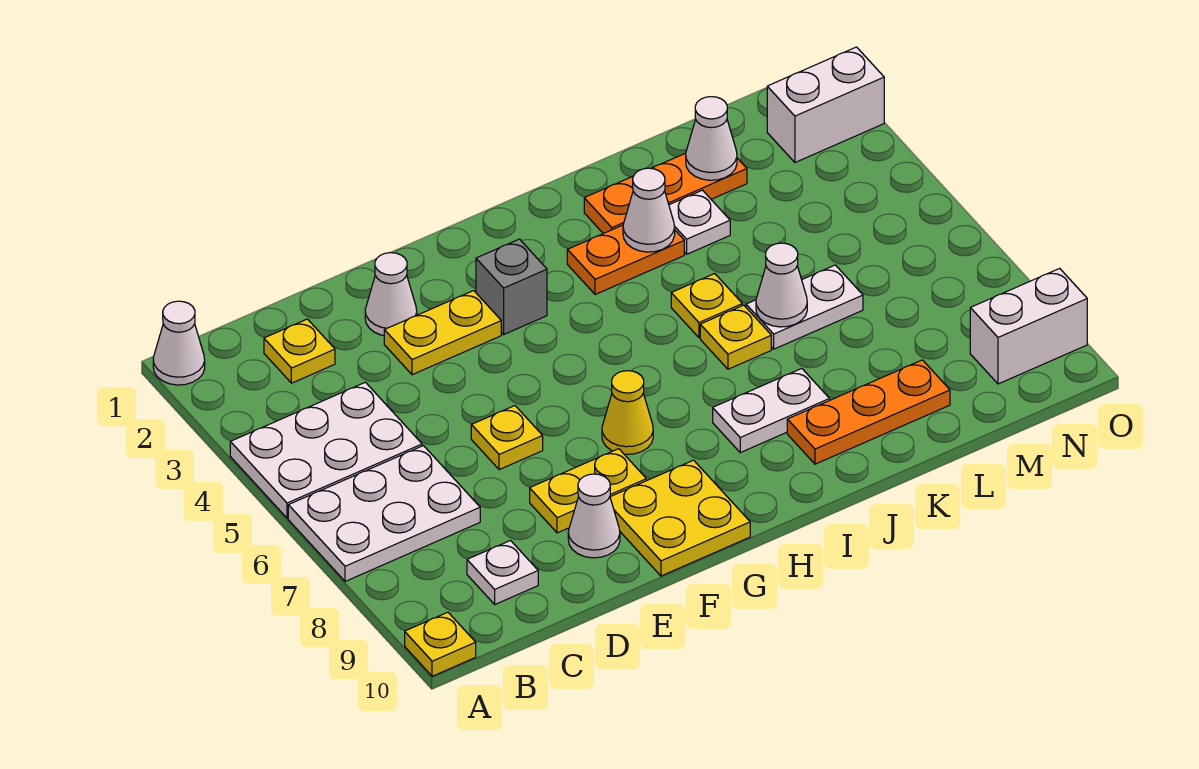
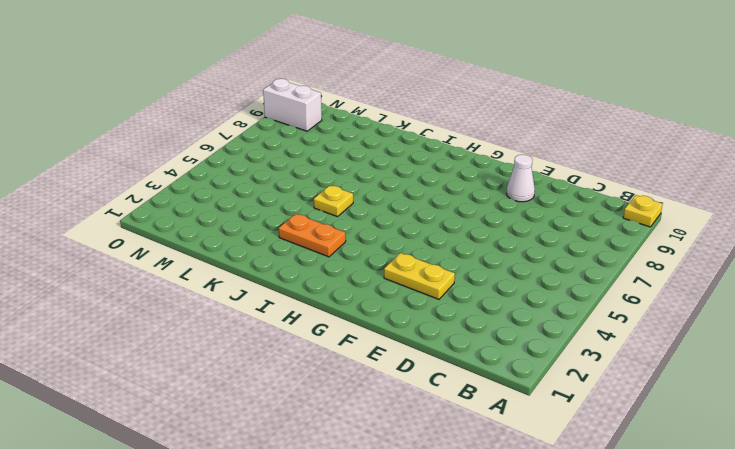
none -> white cone A1 level 1
none -> white plate A4:C5 level 1
none -> white plate A6:C7 level 1

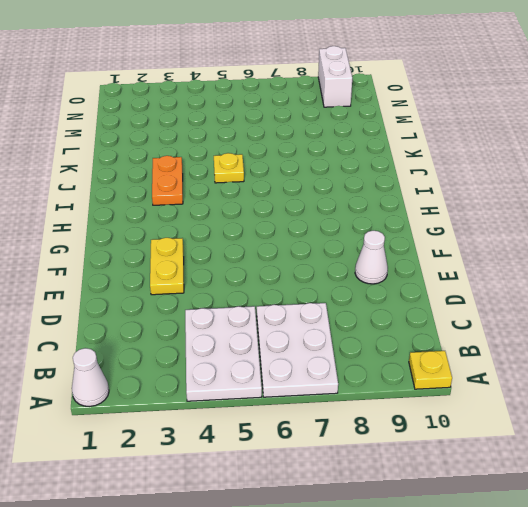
none -> yellow plate C2 level 1
none -> white plate C9 level 1
none -> white cone E2 level 1

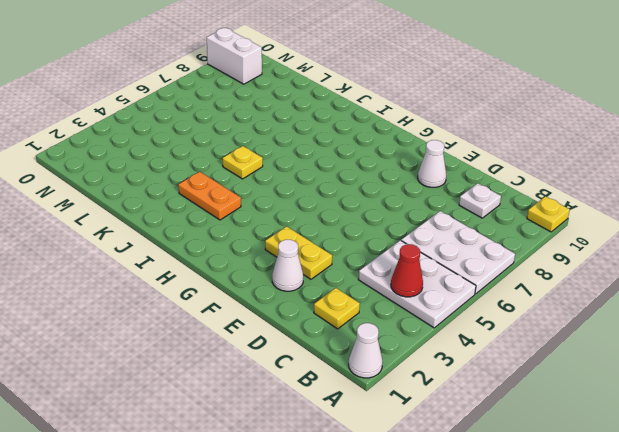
red cone B4 level 2 -> none
none -> yellow plate E6 level 1
none -> yellow plate E8:F8 level 1
none -> yellow plate F9:G10 level 1

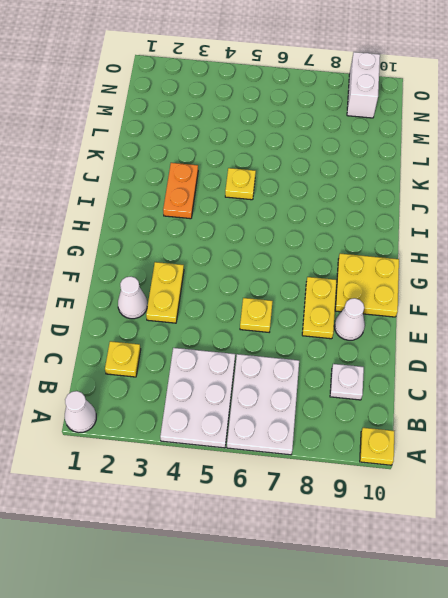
none -> grey brick G3 level 1
none -> yellow cone G7 level 1
none -> white plate I8:J8 level 1

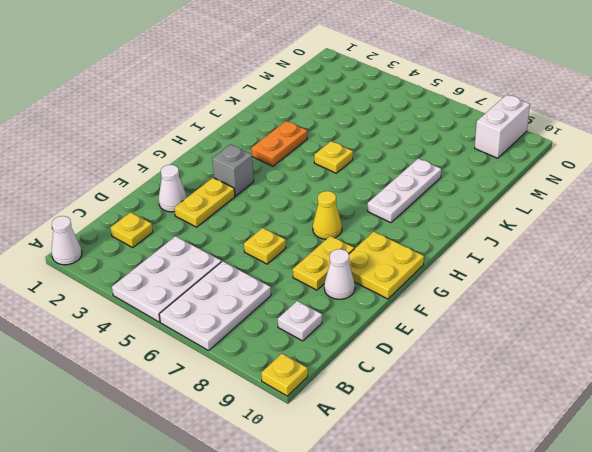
white plate I8:K8 level 1 -> white plate I8:J8 level 1
none -> orange plate J2:L2 level 1
none -> yellow plate J6 level 1
none -> orange plate J9:L9 level 1

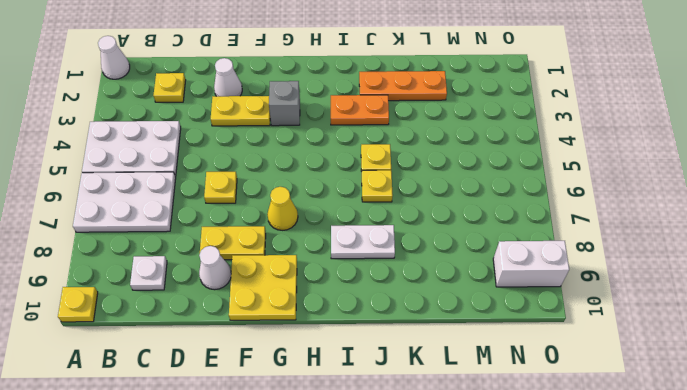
none -> orange plate J9:L9 level 1
none -> white plate K3 level 1
none -> white plate K6:L6 level 1

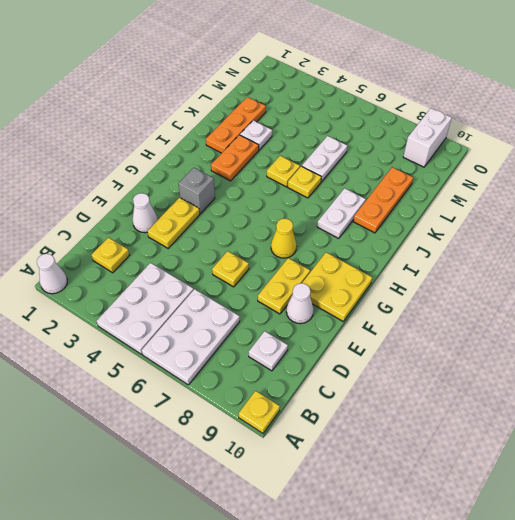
none -> white brick N2:O2 level 1
none -> white cone J3 level 2
none -> white cone K6 level 2

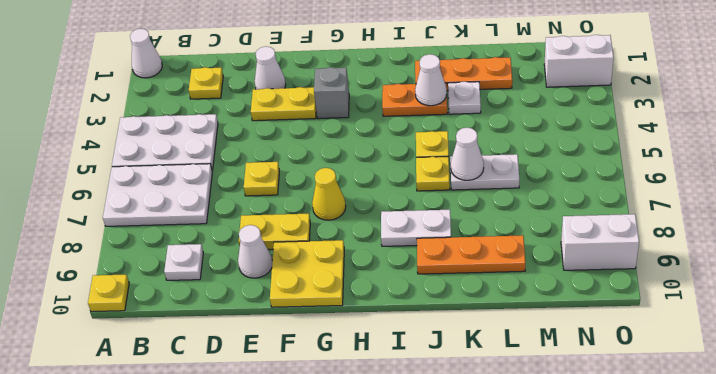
none -> white cone L2 level 2

